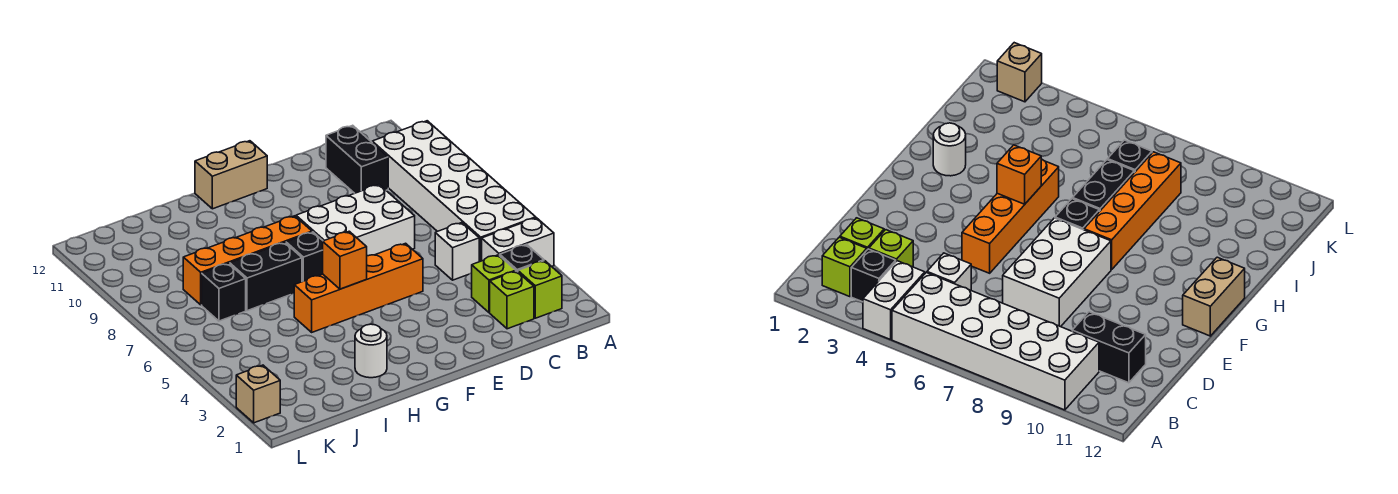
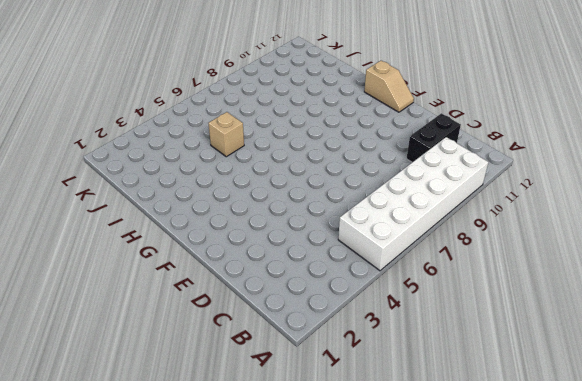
tan slope F12:G12 level 1 top G -> tan brick F12:G12 level 1
tan brick I5 level 1 -> tan brick L2 level 1
none -> white brick A4:B4 level 1
none -> lime brick B2 level 1
none -> black brick B3 level 1

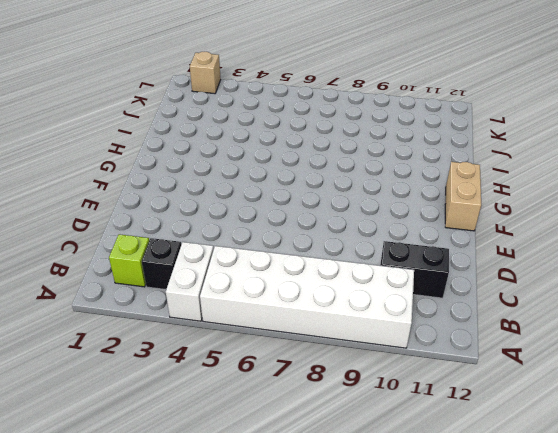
none -> lime brick C2 level 1
none -> lime brick C3 level 1
none -> white brick C5 level 1

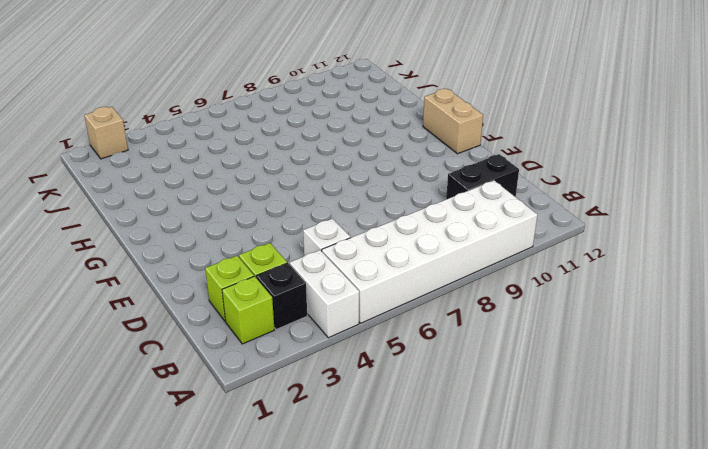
none -> white brick D7:F8 level 1
none -> orange brick E5:H5 level 1
none -> black brick G7 level 1

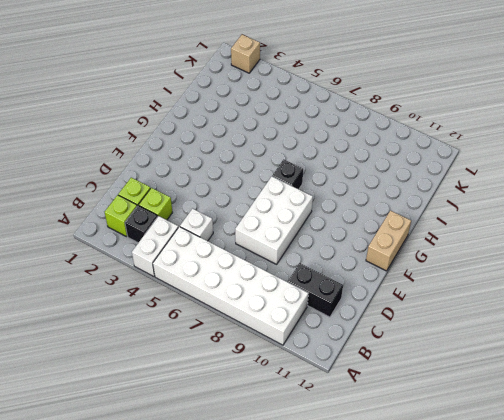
none -> orange brick E5:H5 level 1
none -> orange brick G8:J8 level 1
none -> white round brick H2 level 1

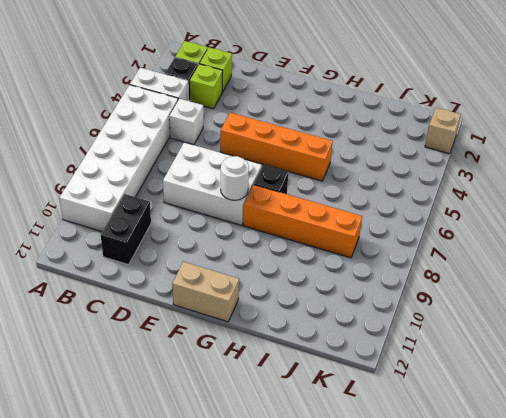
white round brick F8 level 2 -> white round brick H2 level 1
none -> black brick H7:I7 level 1
none -> black brick J7 level 1
none -> orange brick G5 level 2

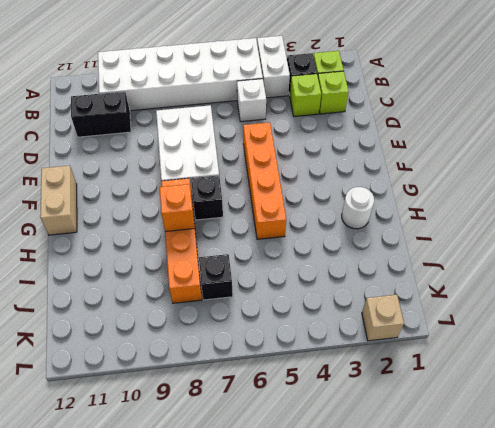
orange brick H8 level 2 -> orange brick G5 level 2
none -> black brick H7:I7 level 1

